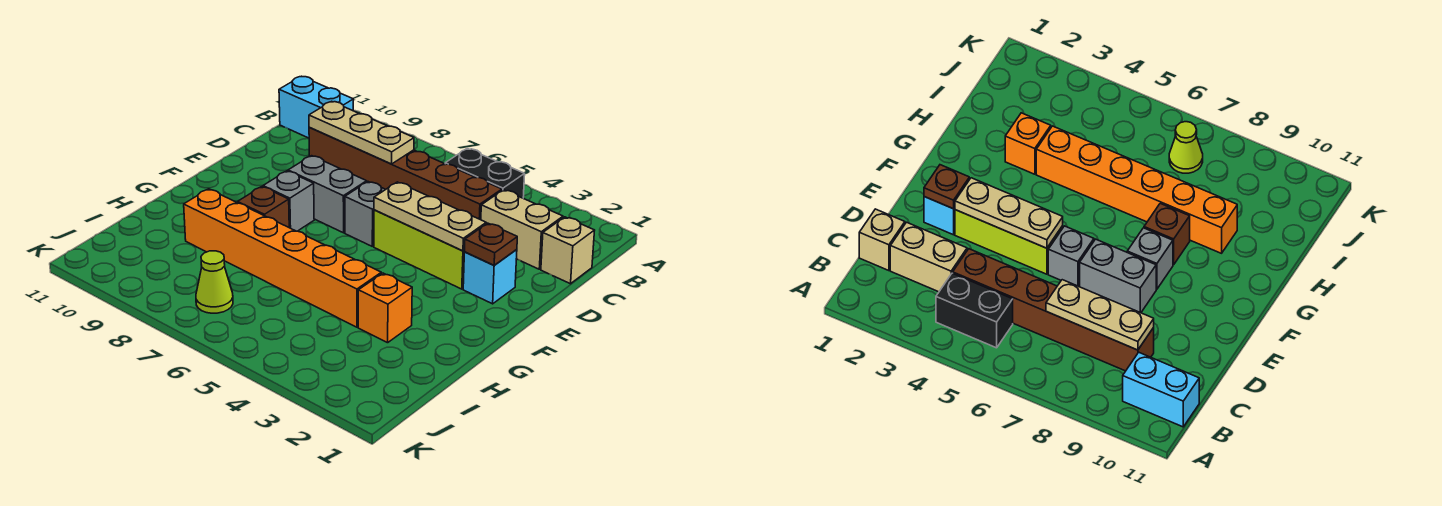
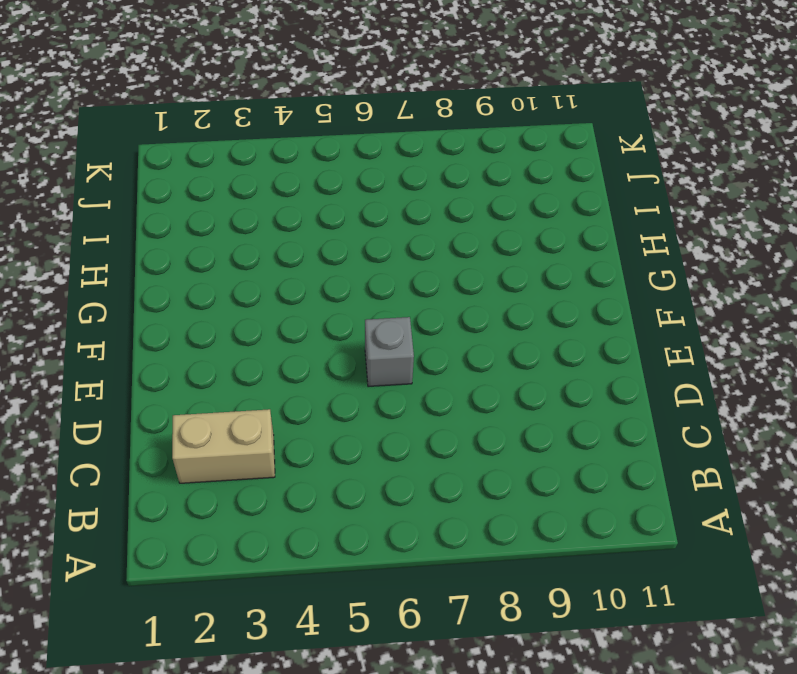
none -> black brick B4:B5 level 1
none -> cyan brick B10:B11 level 1
none -> tan brick C1 level 1

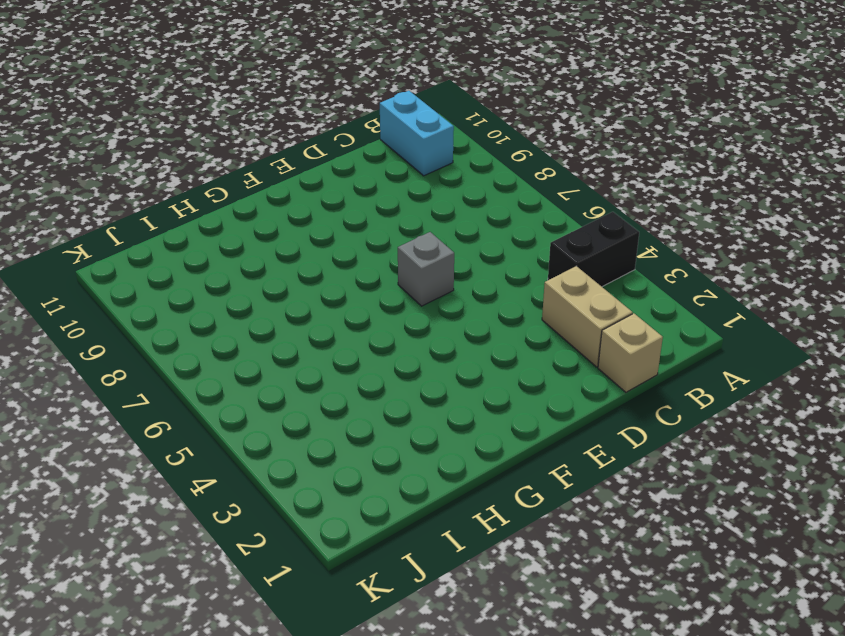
black brick A4:B4 level 1 -> black brick B4:B5 level 1
none -> brown brick C4:C9 level 1
none -> cyan brick E2 level 1
none -> lime brick E3:E5 level 1

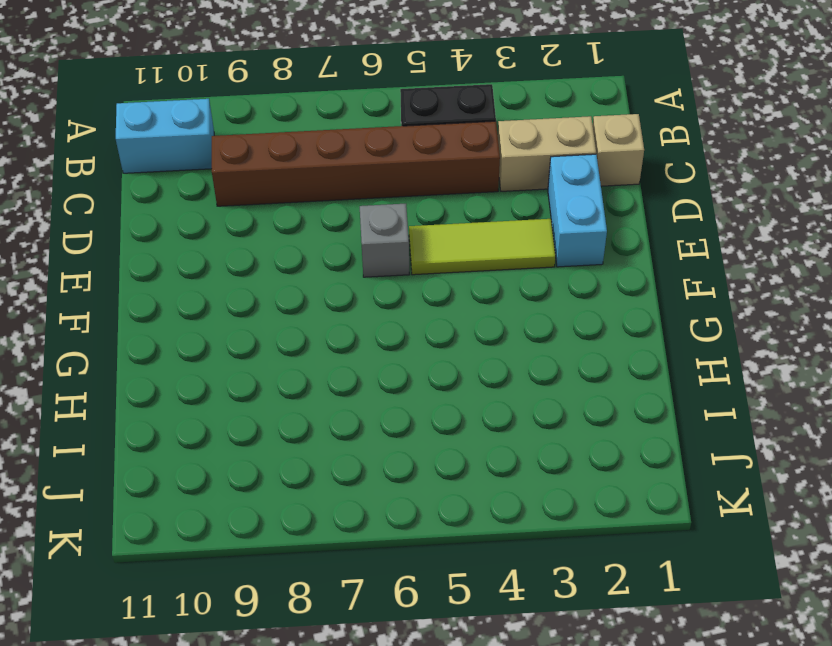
cyan brick D2:E2 level 1 -> cyan brick E2 level 1
lime tile E3:E5 level 1 -> lime brick E3:E5 level 1
none -> grey brick E7:E8 level 1
none -> grey brick F8 level 1
none -> brown brick G8 level 1

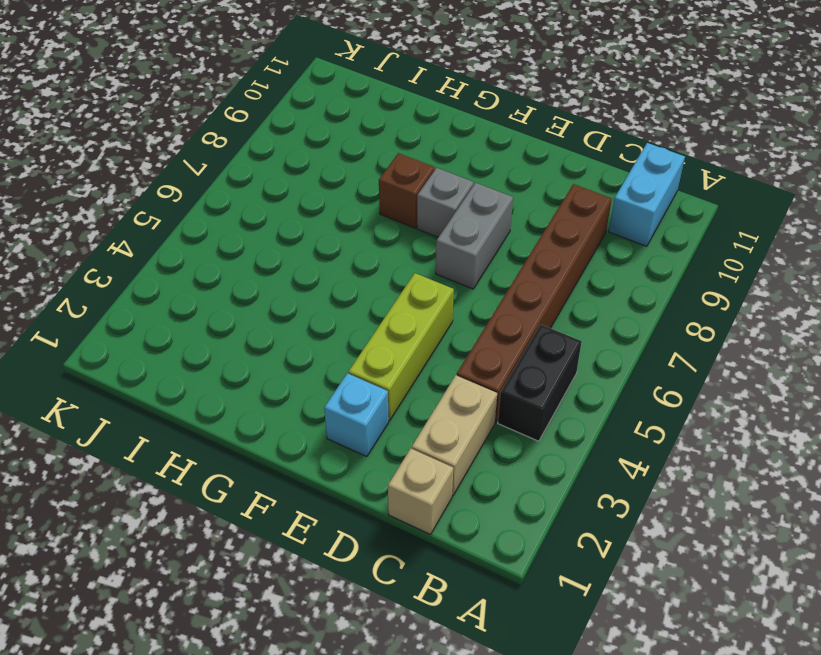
none -> grey brick E6 level 1
none -> orange brick H3 level 1
none -> orange brick H4:H9 level 1

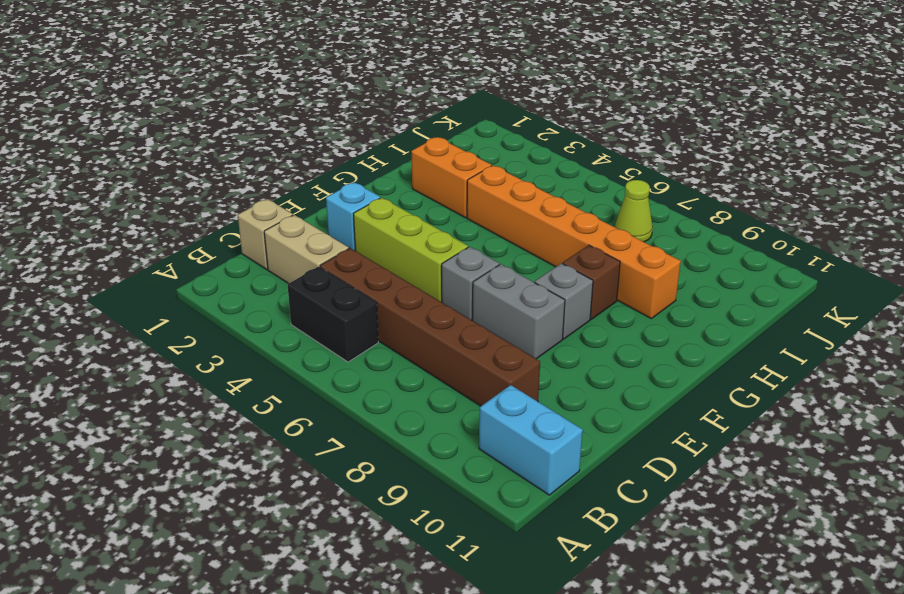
orange brick H2:H3 level 1 -> orange brick H3 level 1
none -> tan plate C7:C9 level 2
none -> brown plate E2 level 2
none -> tan plate E3:E5 level 2

